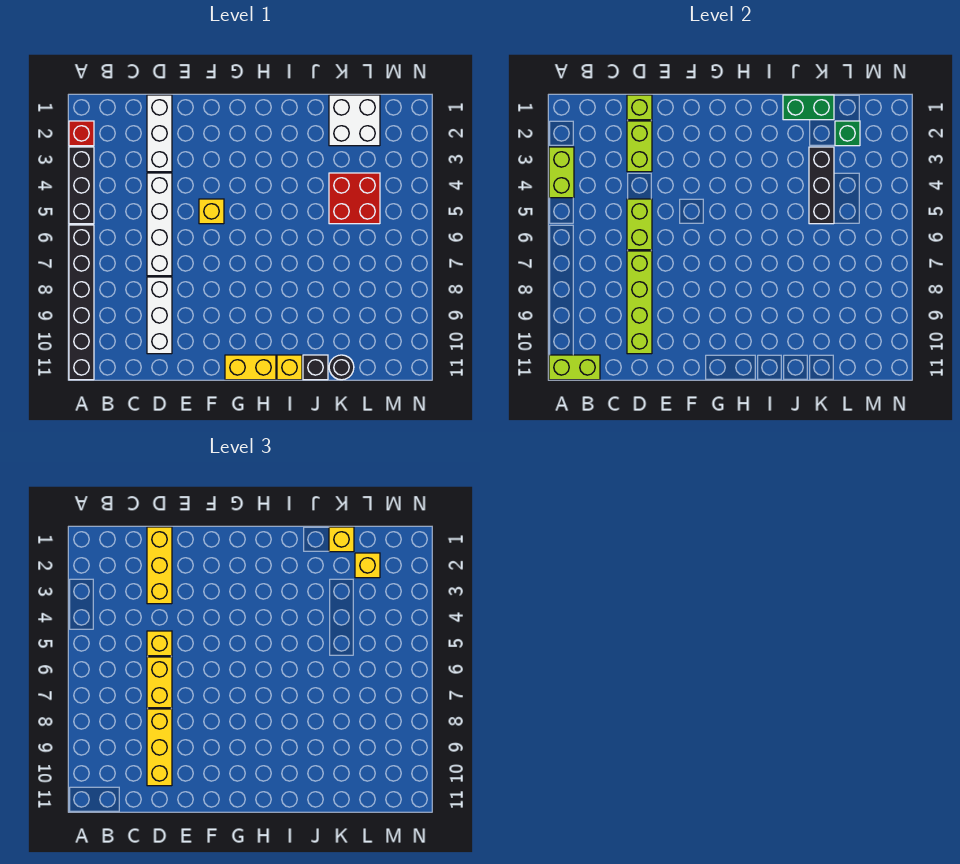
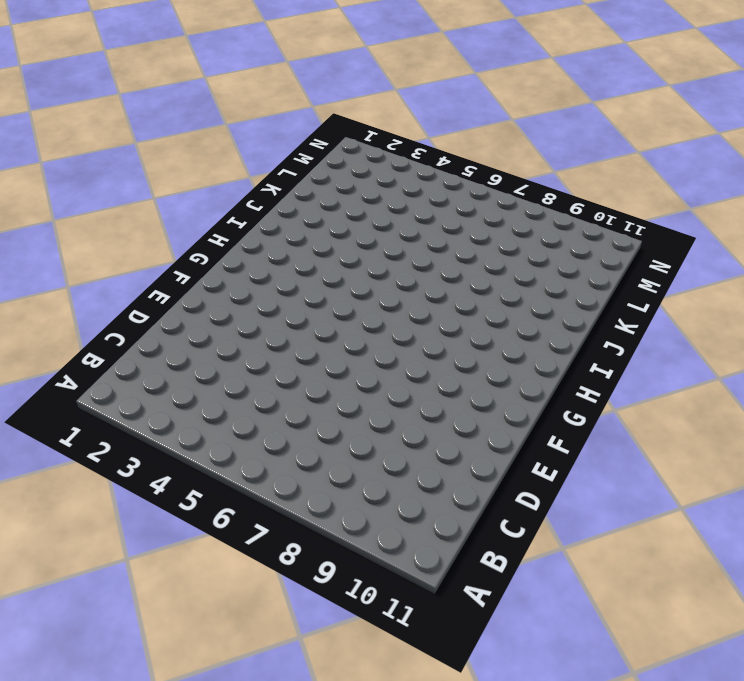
none -> red brick A2 level 1
none -> black brick A3:A5 level 1
none -> black brick A6:A11 level 1

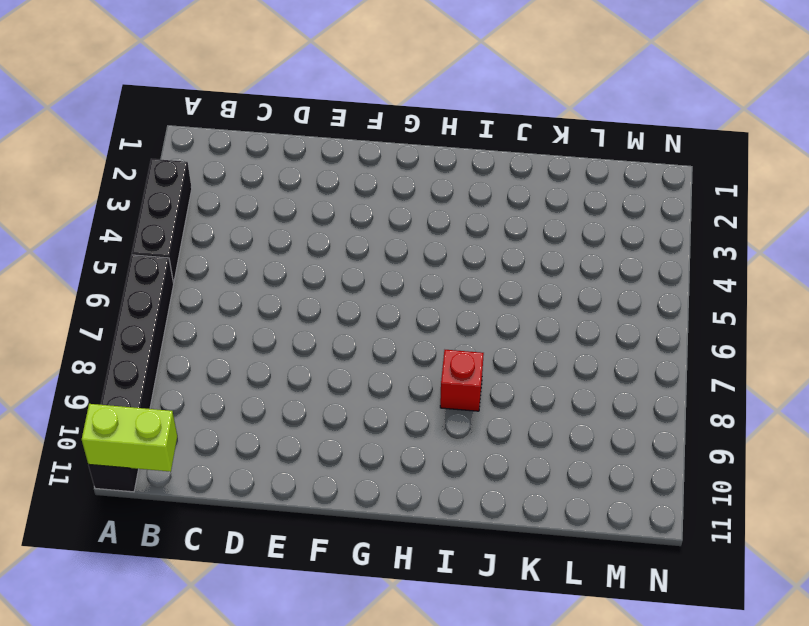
red brick I8 level 1 -> red brick A2 level 1
none -> white brick D1:D3 level 1
none -> white brick D4:D7 level 1
none -> white brick D8:D10 level 1

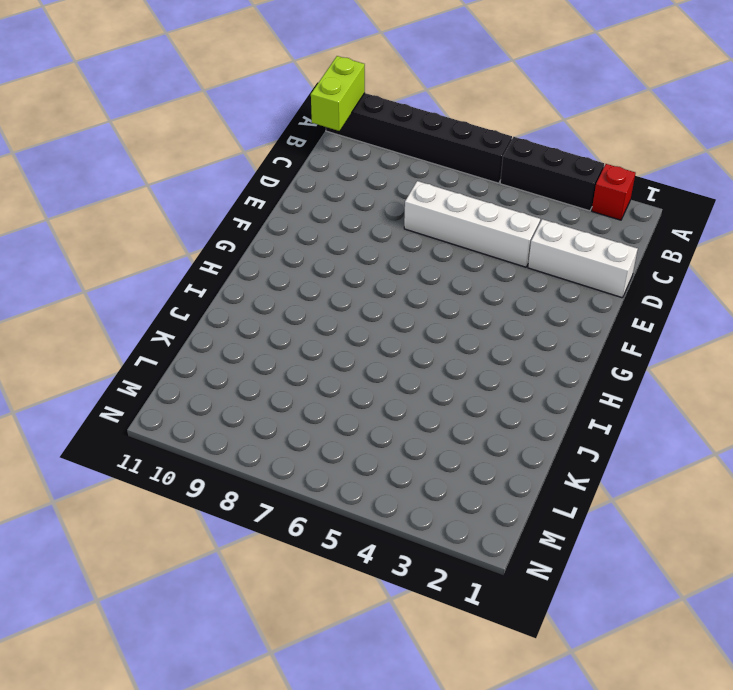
none -> white brick D8:D10 level 1
none -> yellow brick F5 level 1
none -> yellow brick G11:H11 level 1

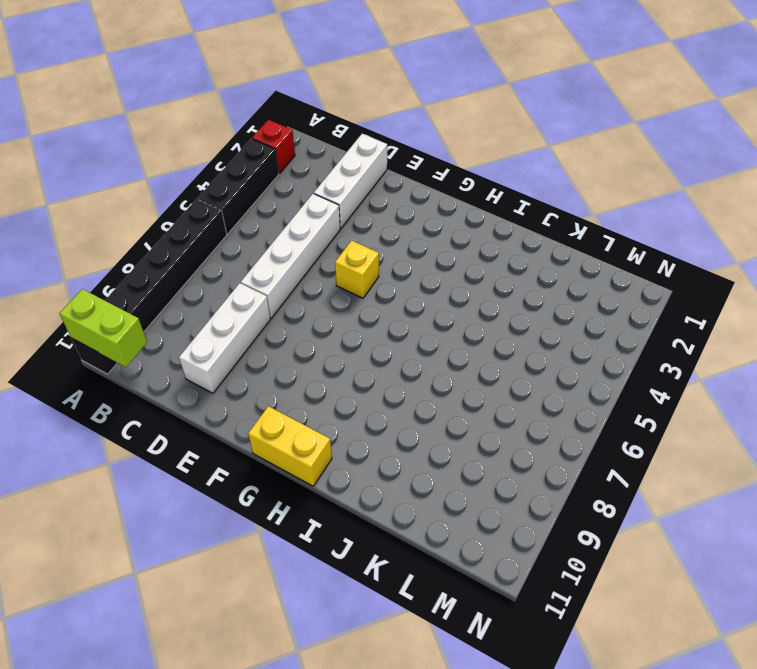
none -> yellow brick I11 level 1
none -> black brick J11 level 1
none -> white brick K1:L2 level 1

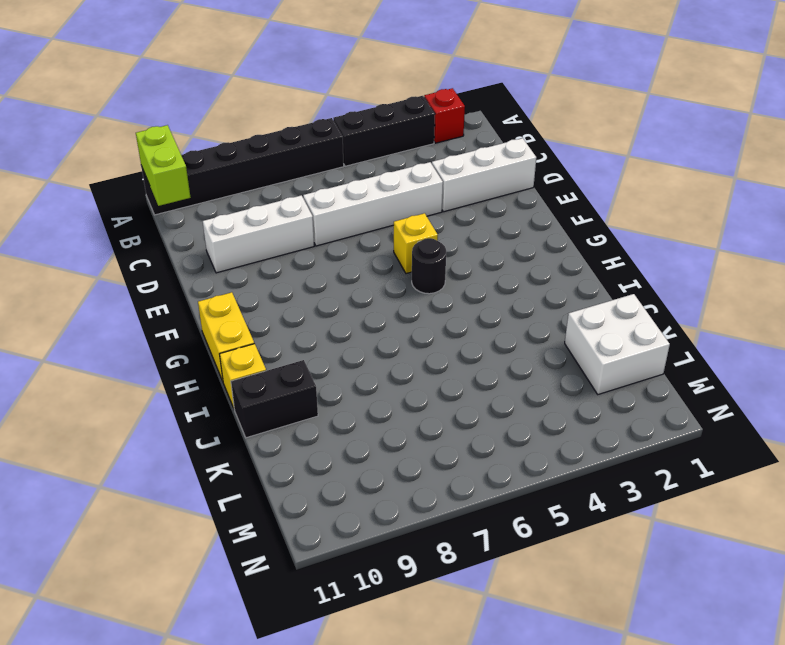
black round brick G5 level 1 -> black round brick K11 level 1
black brick J10:J11 level 1 -> black brick J11 level 1
none -> red brick K4:L5 level 1
none -> lime brick A3:A4 level 2
none -> lime brick D1 level 2

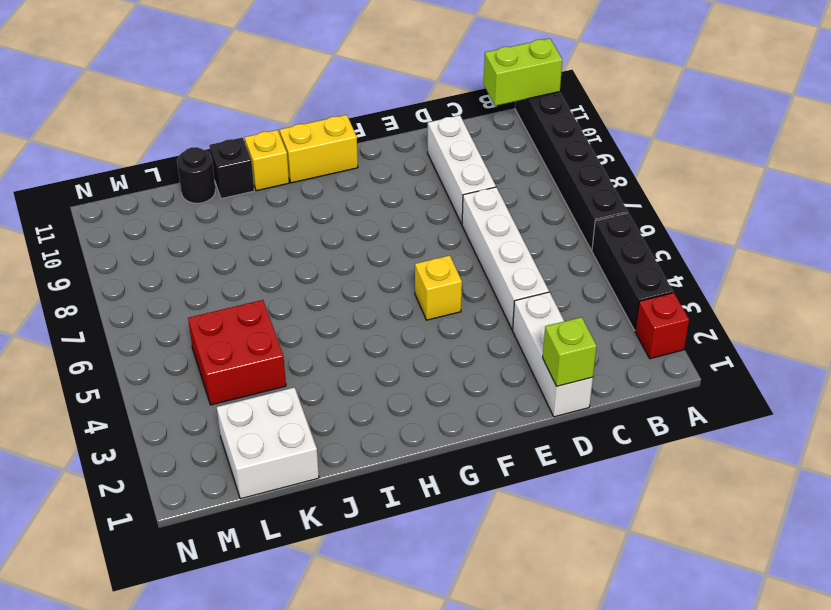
none -> lime brick A3:A4 level 2
none -> lime brick D2:D3 level 2
none -> lime brick D5:D6 level 2

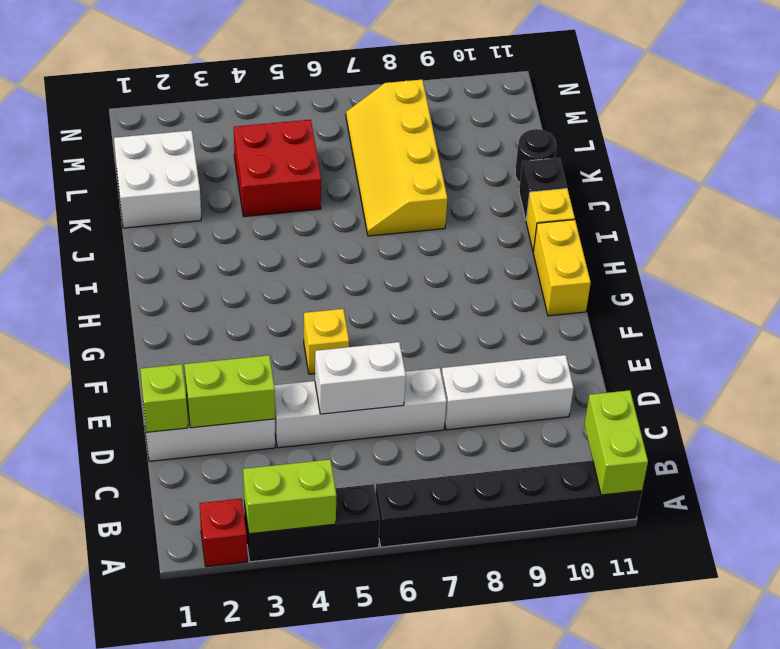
white brick D5:D6 level 2 -> lime brick D5:D6 level 2
yellow slope J7:M8 level 1 top 8 -> none
none -> lime brick D7:D10 level 2
none -> green brick J1:K1 level 2
none -> black brick K3:K5 level 2

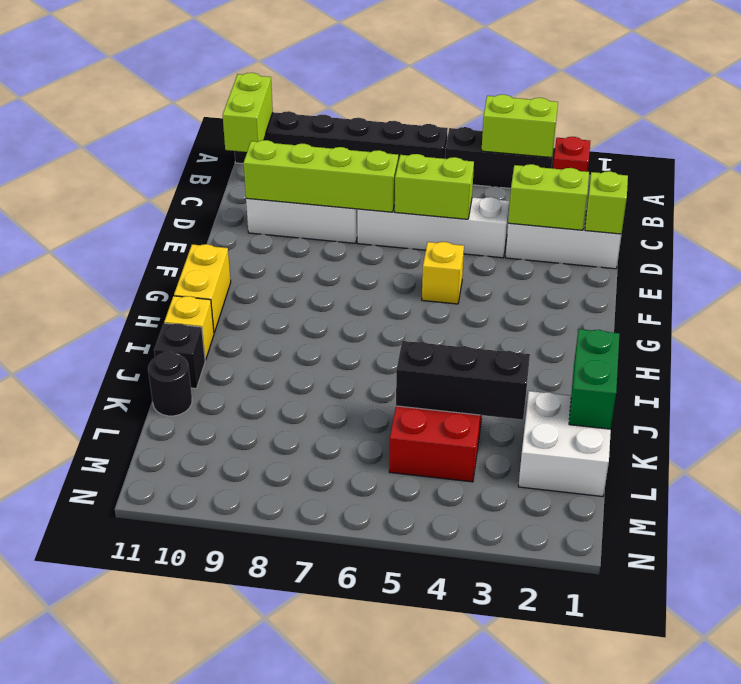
none -> green brick L2 level 2
none -> yellow brick D1:D3 level 3
none -> yellow brick D5 level 3

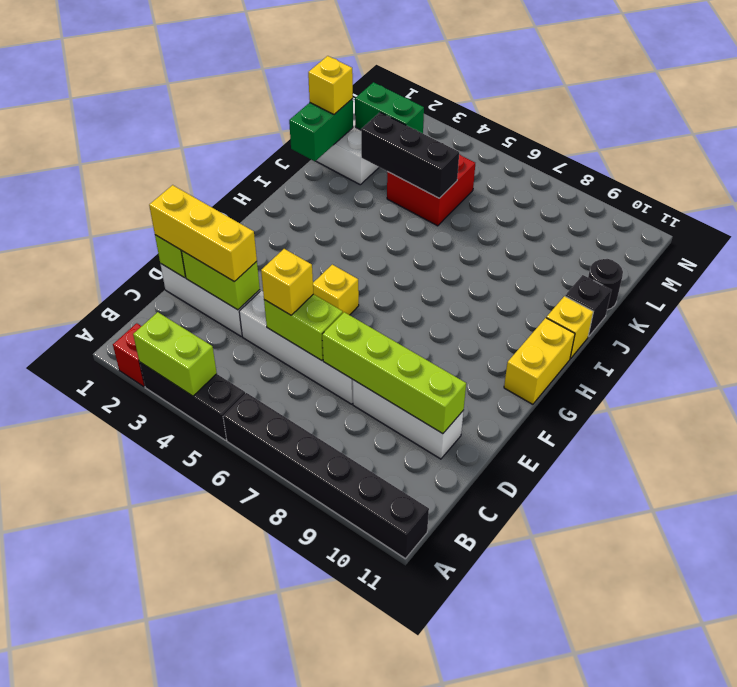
green brick L2:L3 level 2 -> green brick L2 level 2
none -> lime brick A11:B11 level 2
none -> yellow brick D6:D7 level 3
none -> yellow brick D8:D10 level 3

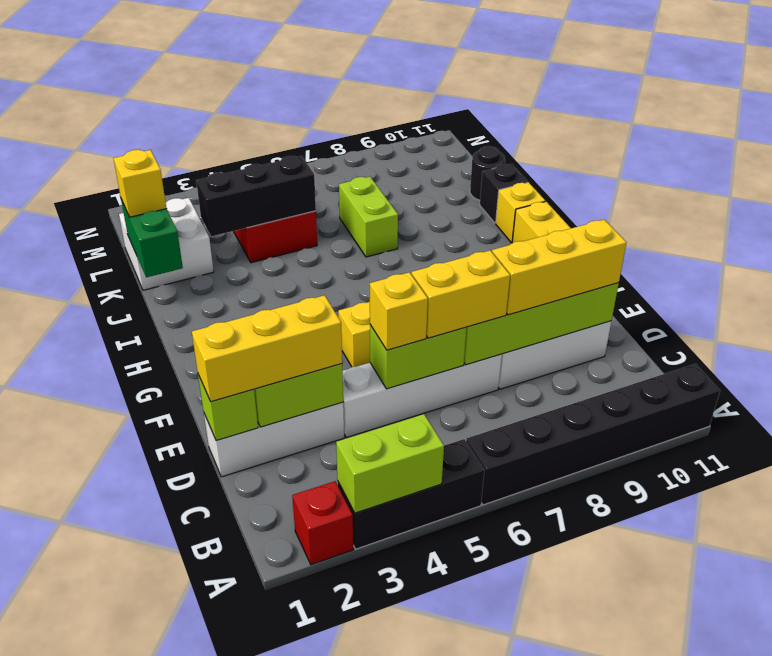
lime brick J7:K7 level 1 -> lime brick A11:B11 level 2
none -> green brick L2 level 2
none -> yellow brick L2 level 3

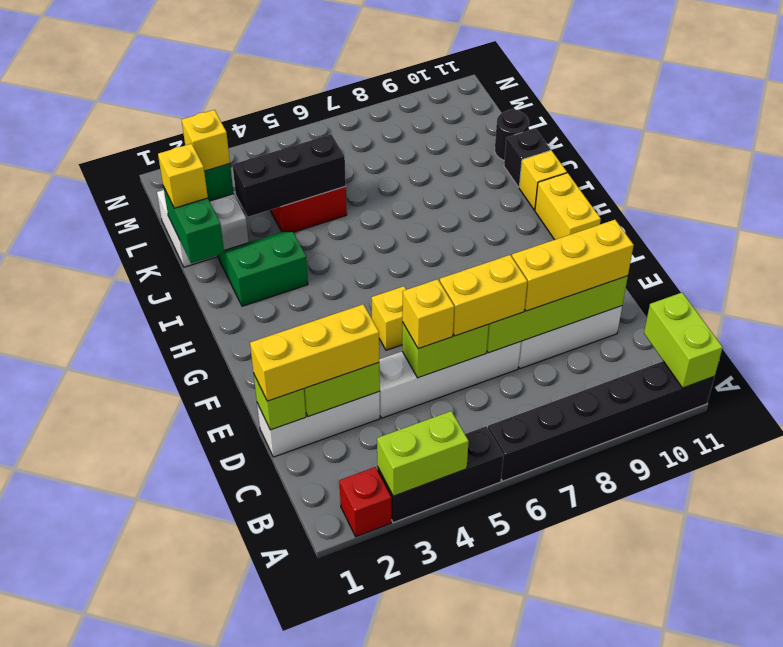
green slope I2:J3 level 1 top I -> none

